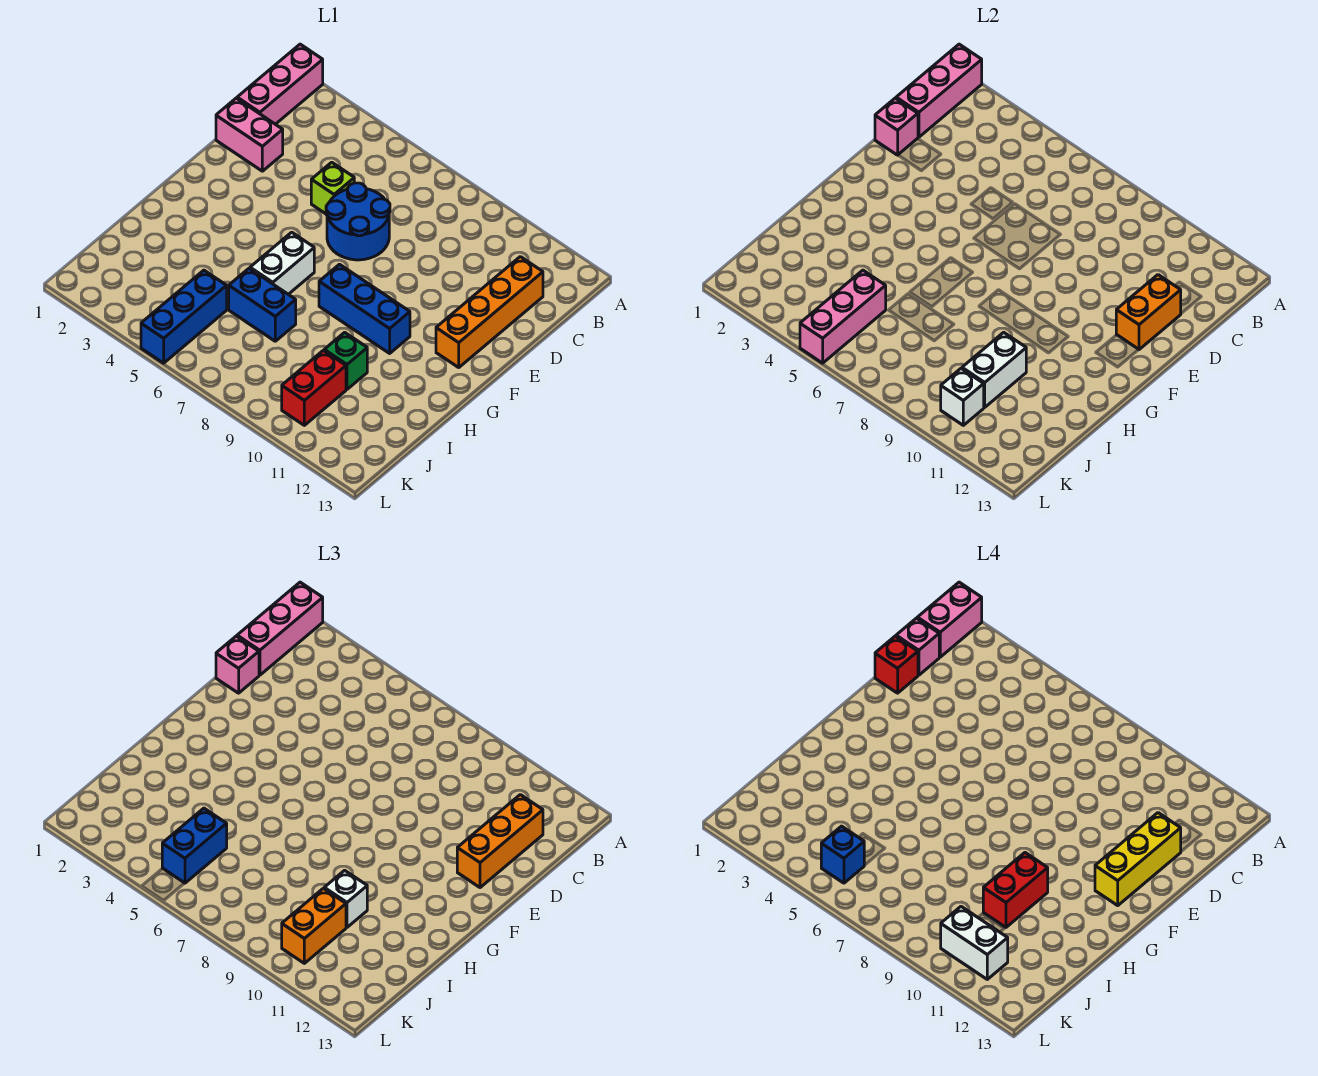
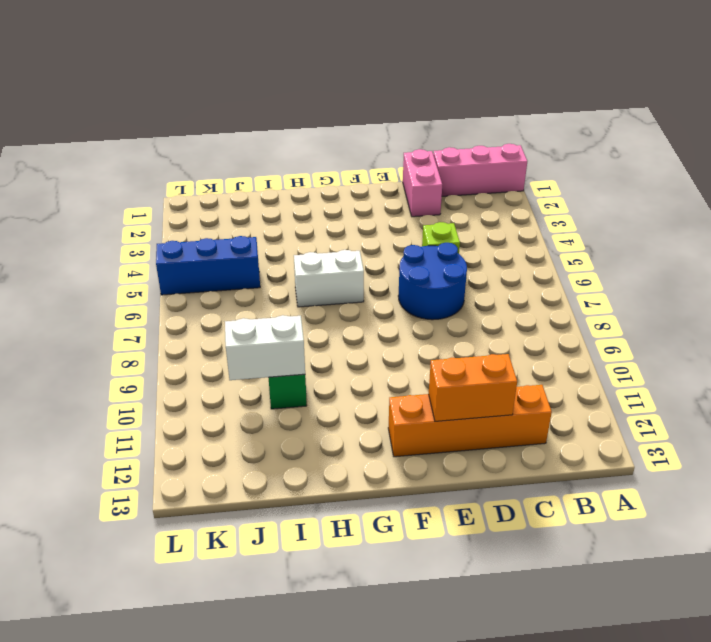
none -> blue brick G8:G10 level 1
none -> blue brick I6:I7 level 1
none -> red brick J10:K10 level 1
none -> pink brick A1:C1 level 2

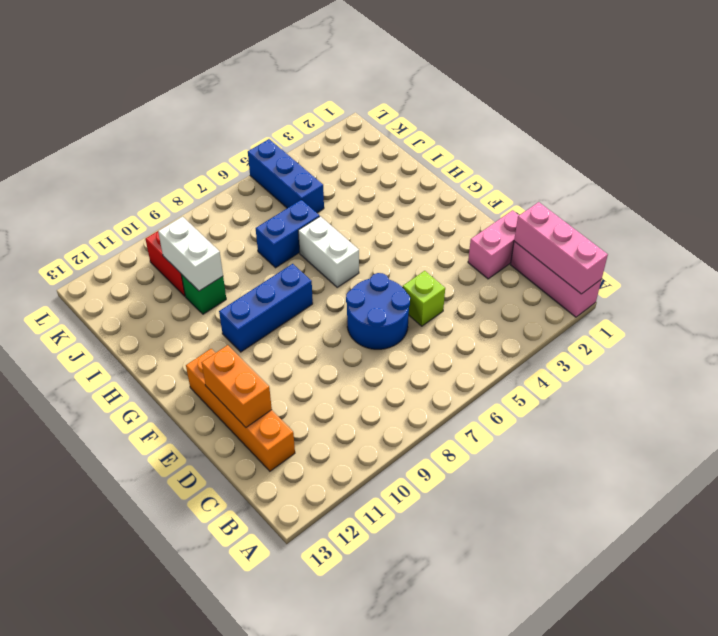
none -> pink brick D1 level 2
none -> pink brick J5:L5 level 2
none -> white brick K10 level 2
none -> pink brick A1:C1 level 3

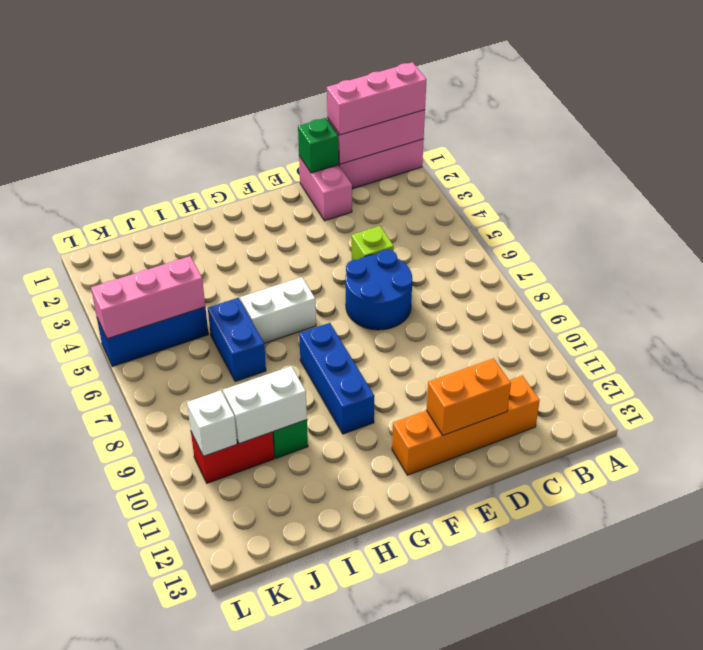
green brick D1 level 2 -> pink brick D1 level 2
none -> orange brick C12:E12 level 3
none -> pink brick D1 level 3
none -> white brick I10 level 3
none -> blue brick J5:K5 level 3

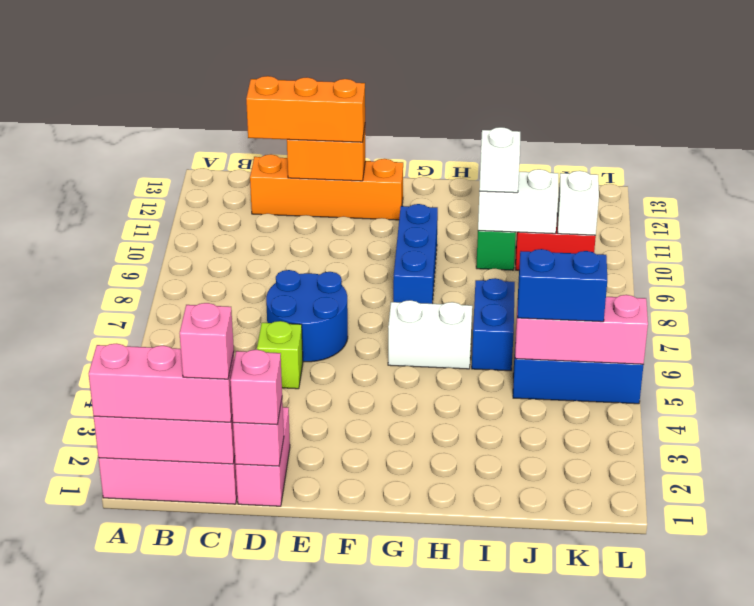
none -> orange brick J10:K10 level 3
none -> pink brick A1:B1 level 4
none -> red brick D1 level 4
none -> yellow brick D12:F12 level 4

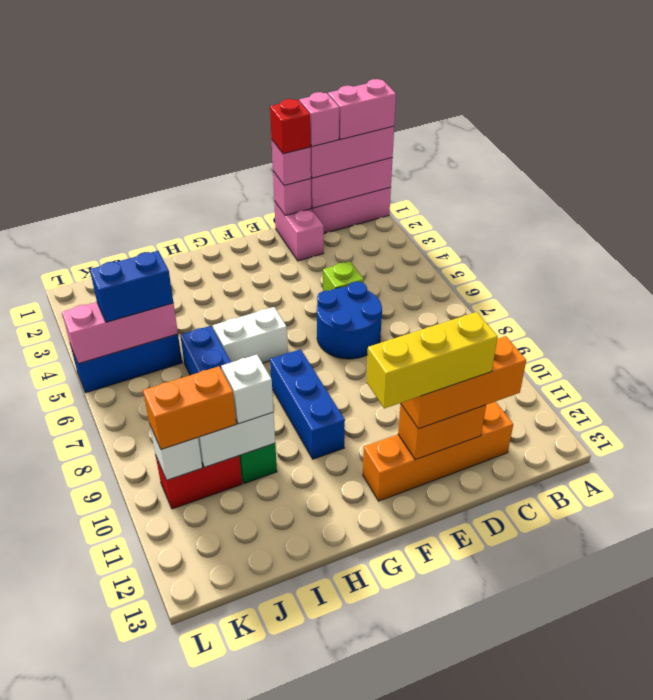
none -> red brick H10:I10 level 4
none -> blue brick K5 level 4
none -> white brick K10:K11 level 4

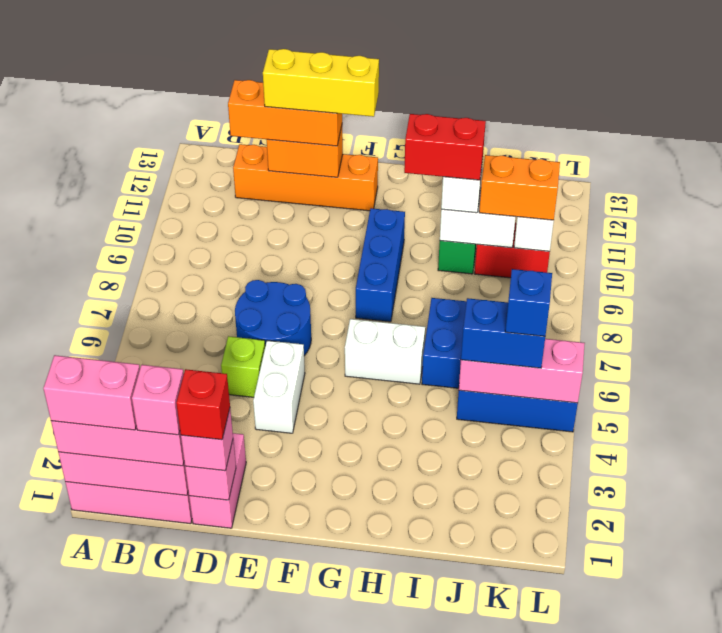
white brick E4:E5 level 1 -> white brick K10:K11 level 4

